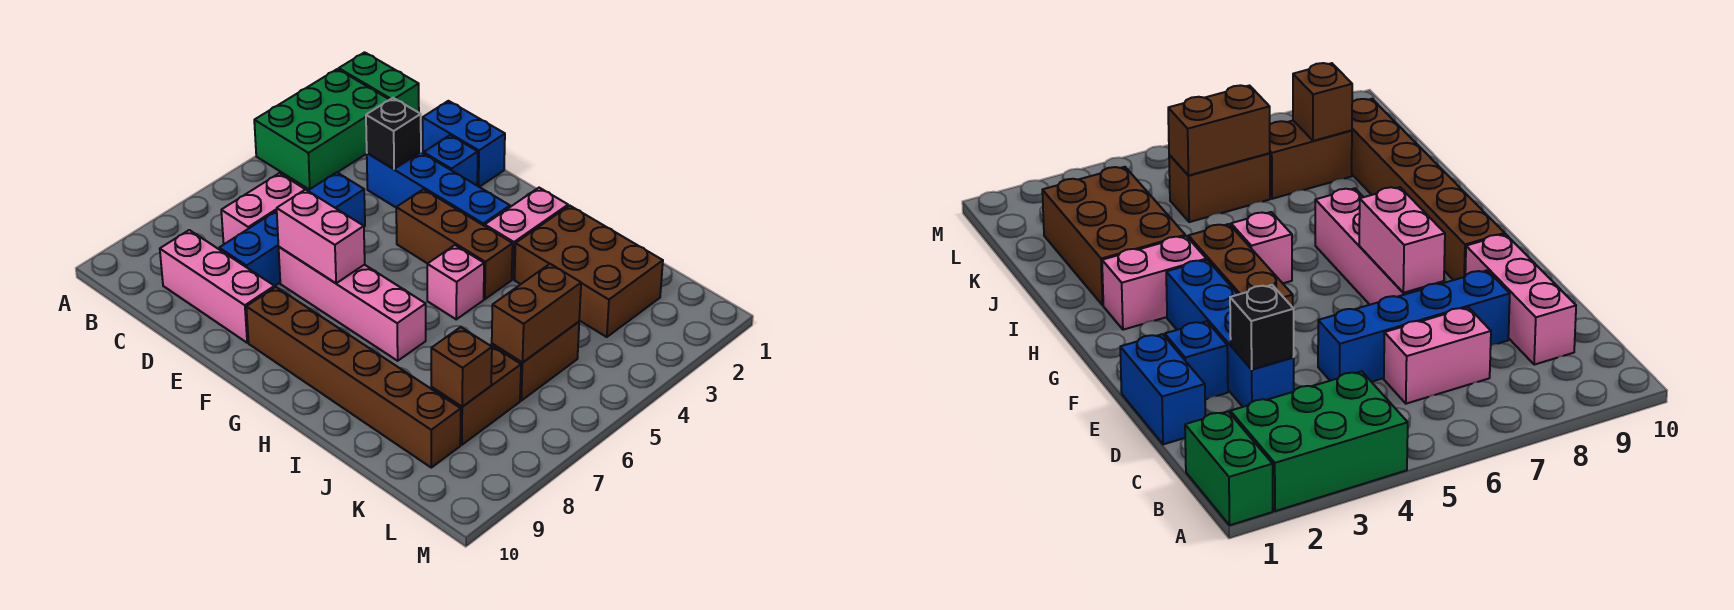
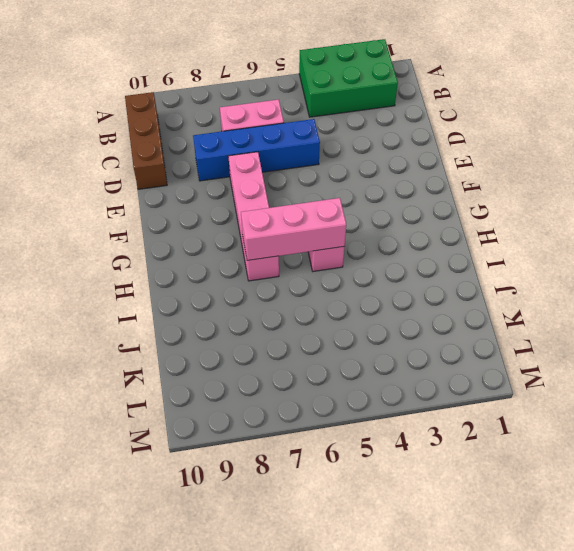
brown brick B10:D10 level 1 -> brown brick F4:H4 level 1
pink brick H5:H7 level 2 -> pink brick C9:E9 level 1
none -> green brick A1:B1 level 1
none -> blue brick D1:E1 level 1
none -> blue brick D3:G3 level 1

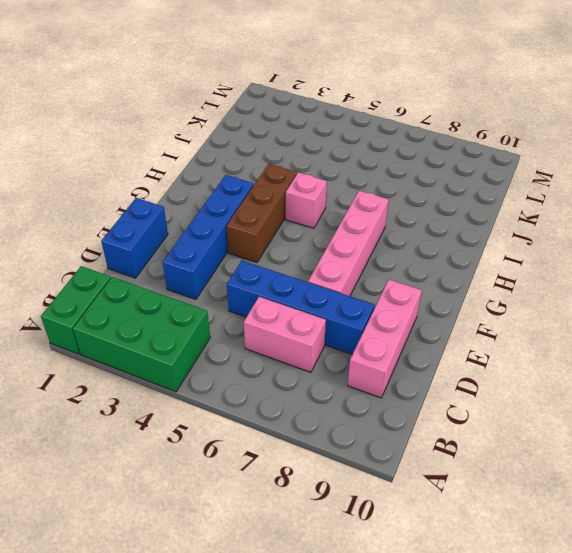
none -> blue brick E2 level 1
none -> brown brick F9:K9 level 1
none -> pink brick H2:H3 level 1

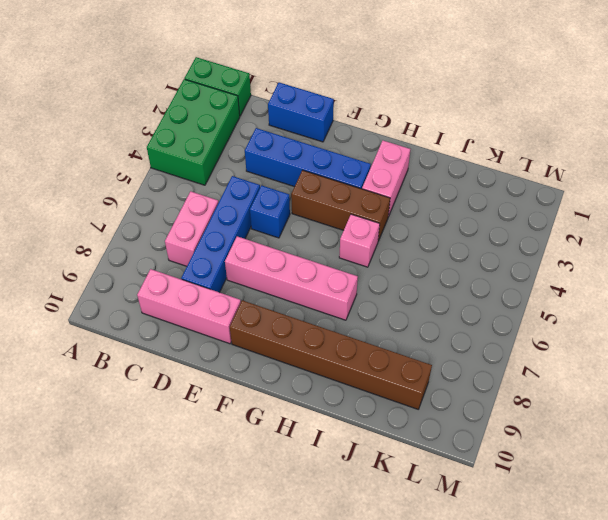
blue brick E5 level 1 -> blue brick E2 level 1
none -> brown brick I2:K3 level 1
none -> brown brick K5:K6 level 1
none -> brown brick K7:K8 level 1

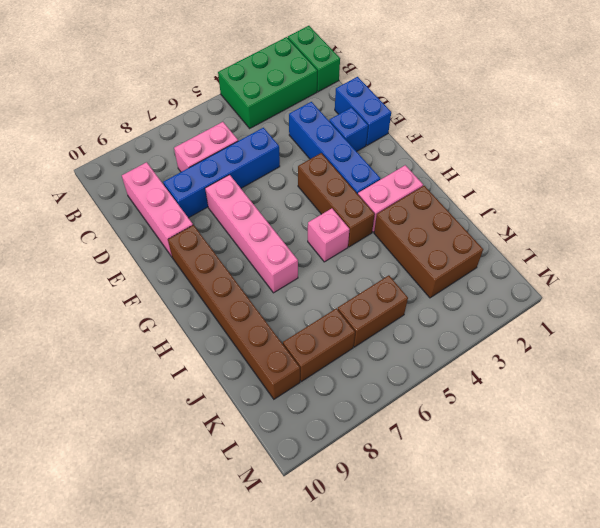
none -> black brick D3 level 2
none -> pink brick E7:F7 level 2
none -> brown brick K5:K6 level 2

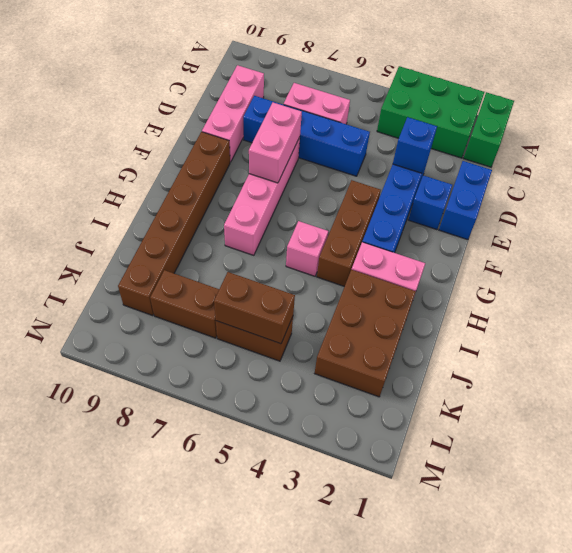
blue brick D3 level 2 -> black brick D3 level 2
none -> brown brick K8 level 2

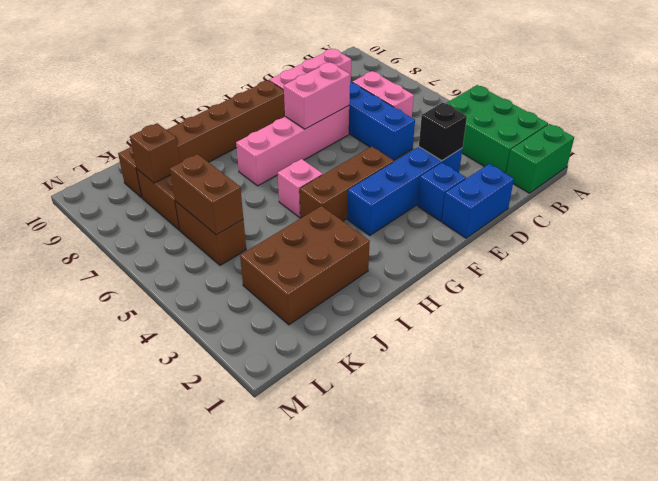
none -> pink brick H2:H3 level 1

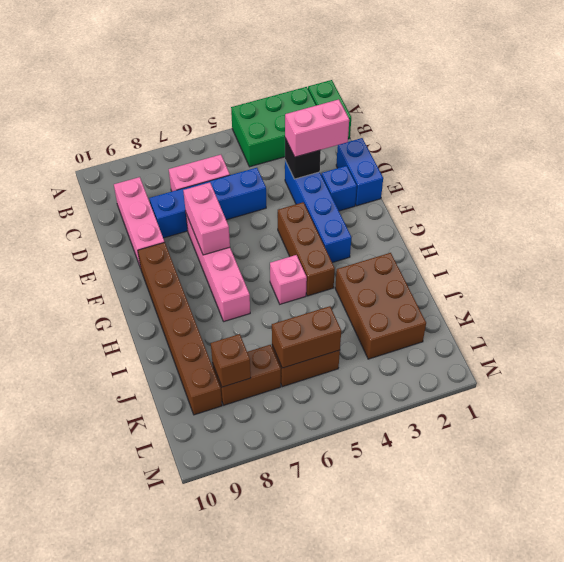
pink brick D2:D3 level 3 -> pink brick H2:H3 level 1

